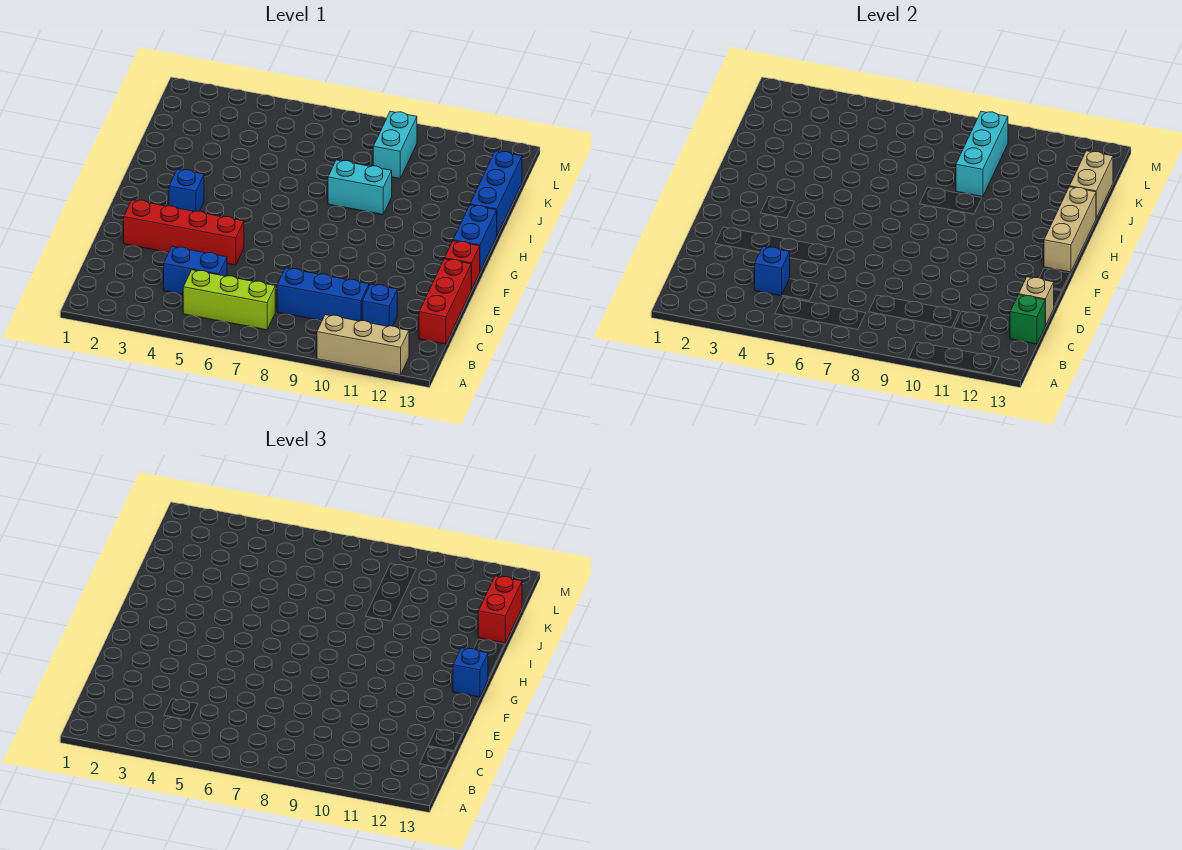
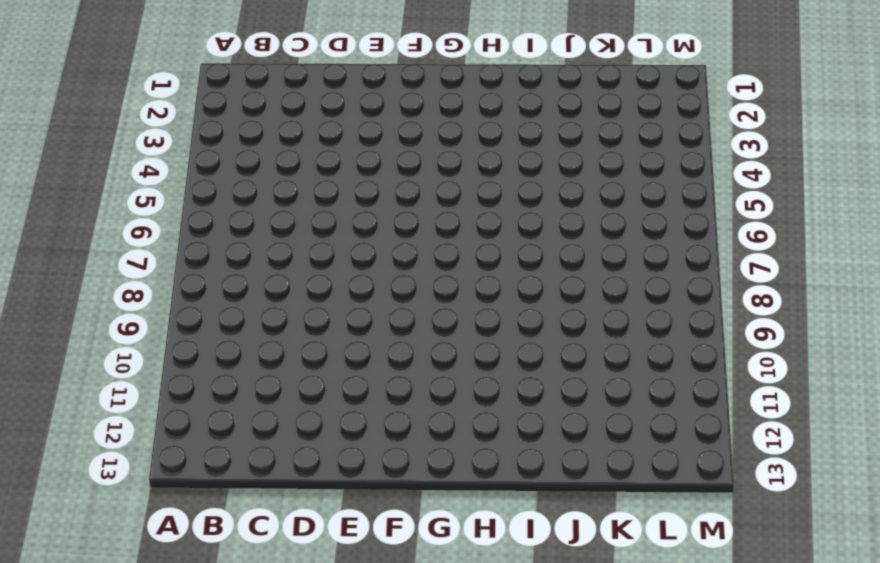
none -> tan brick A10:A12 level 1
none -> lime brick B5:B7 level 1
none -> blue brick C4:C5 level 1

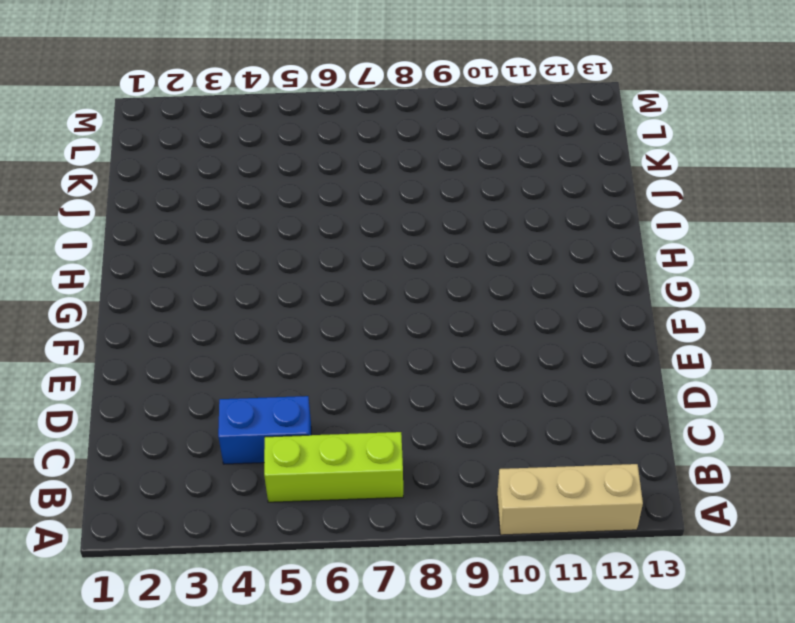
none -> blue brick C8:C10 level 1
none -> blue brick C11 level 1
none -> red brick C13:E13 level 1

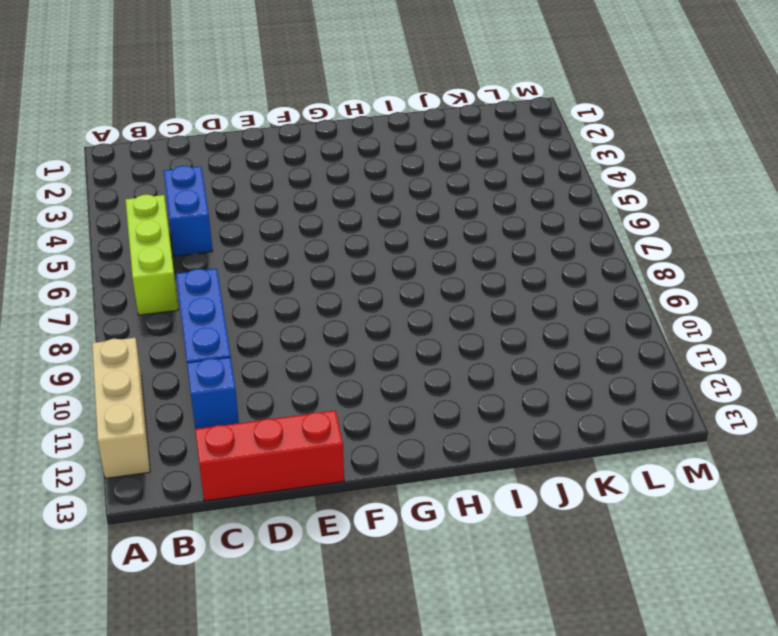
none -> red brick E2:E5 level 1
none -> red brick F13 level 1
none -> blue brick G3 level 1

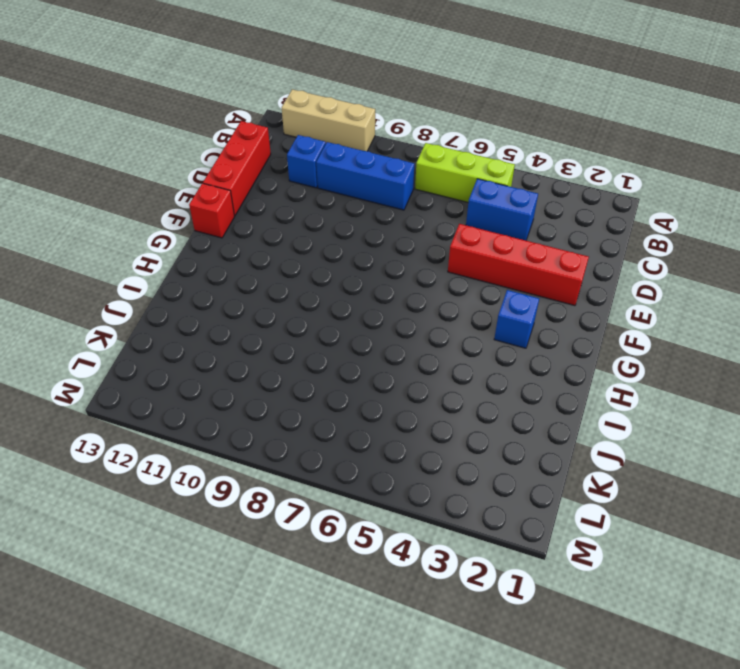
none -> blue brick G13:H13 level 1
none -> cyan brick I8:I9 level 1
none -> blue brick I13:K13 level 1

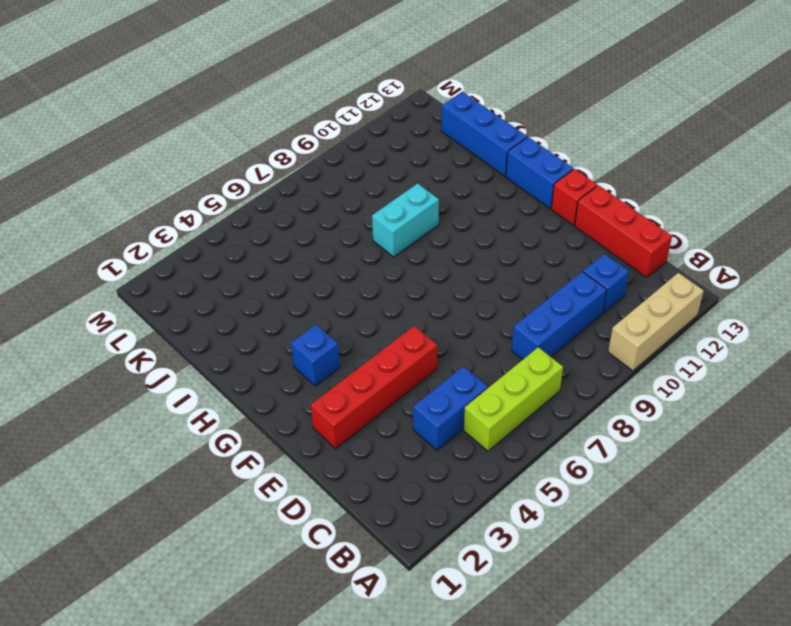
none -> cyan brick K9:L9 level 1
none -> blue brick C4 level 2
none -> green brick C13 level 2

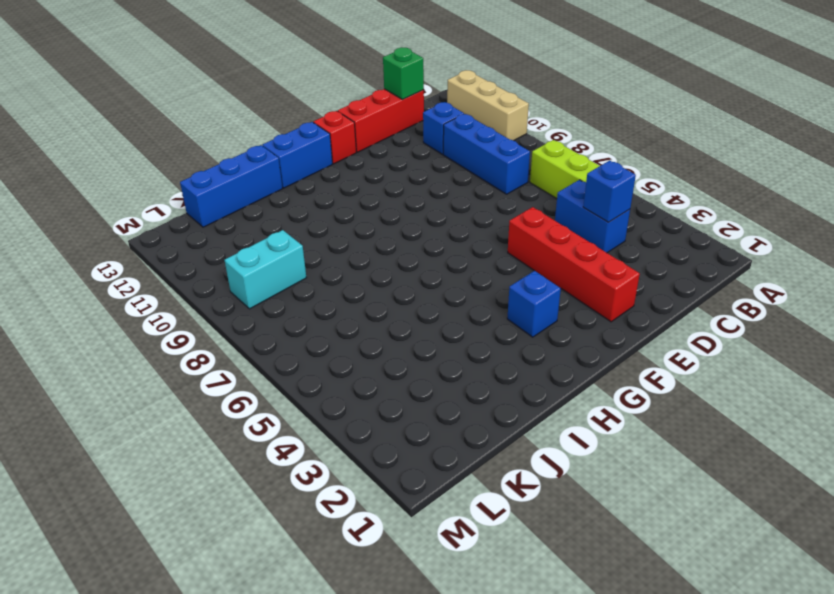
none -> cyan brick I8:I9 level 1
none -> tan brick D13 level 2
none -> tan brick G13:I13 level 2

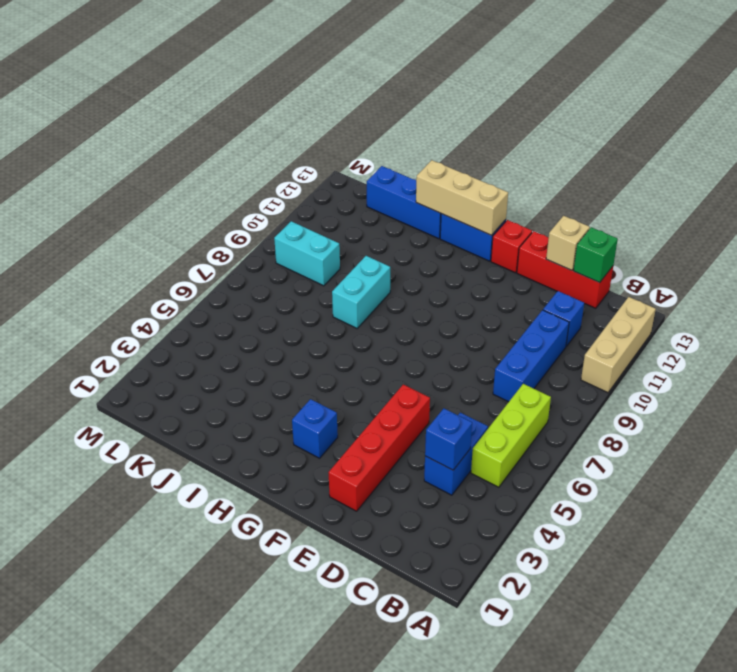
none -> cyan brick J9:L9 level 2
none -> tan brick J13:K13 level 2
none -> blue brick G13 level 3

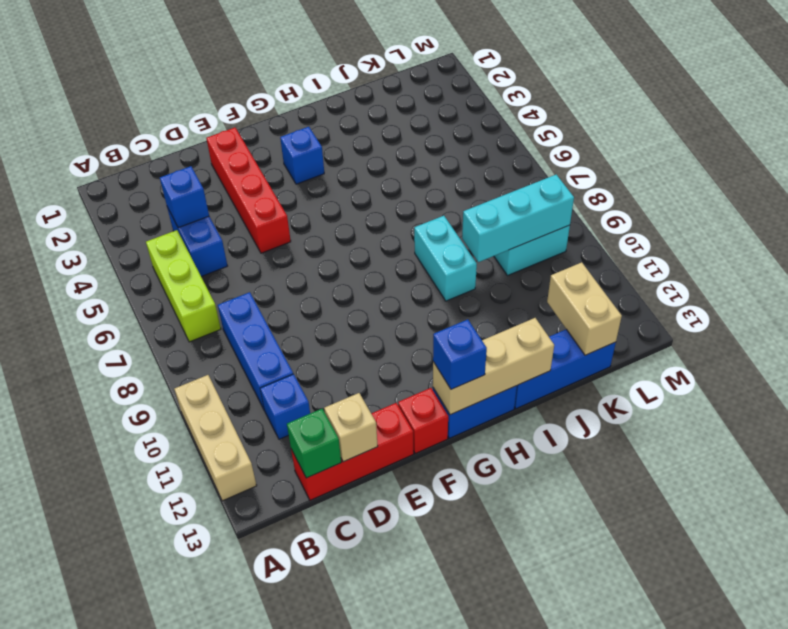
tan brick K12:K13 level 2 -> tan brick J13:K13 level 2
none -> red brick J13:K13 level 3

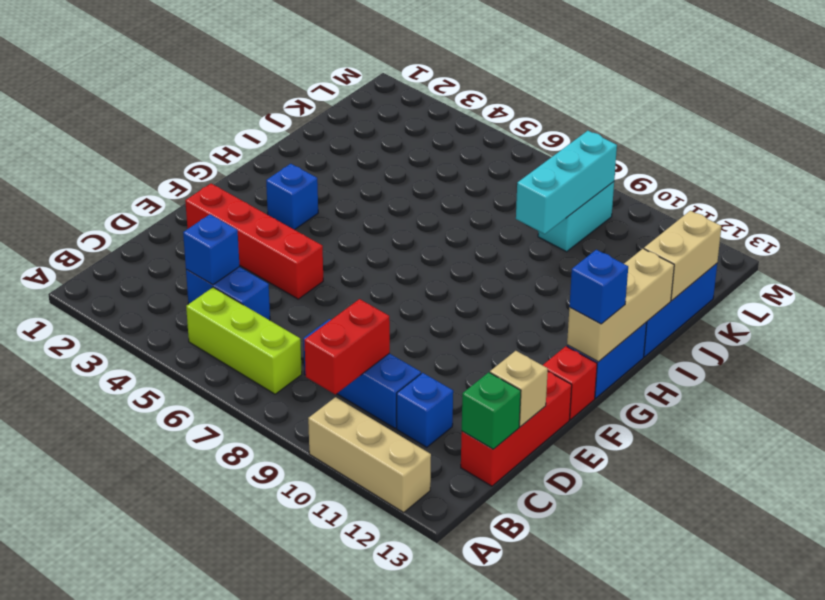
red brick B9:C9 level 2 -> red brick J13:K13 level 3
none -> cyan brick I8:I9 level 1

